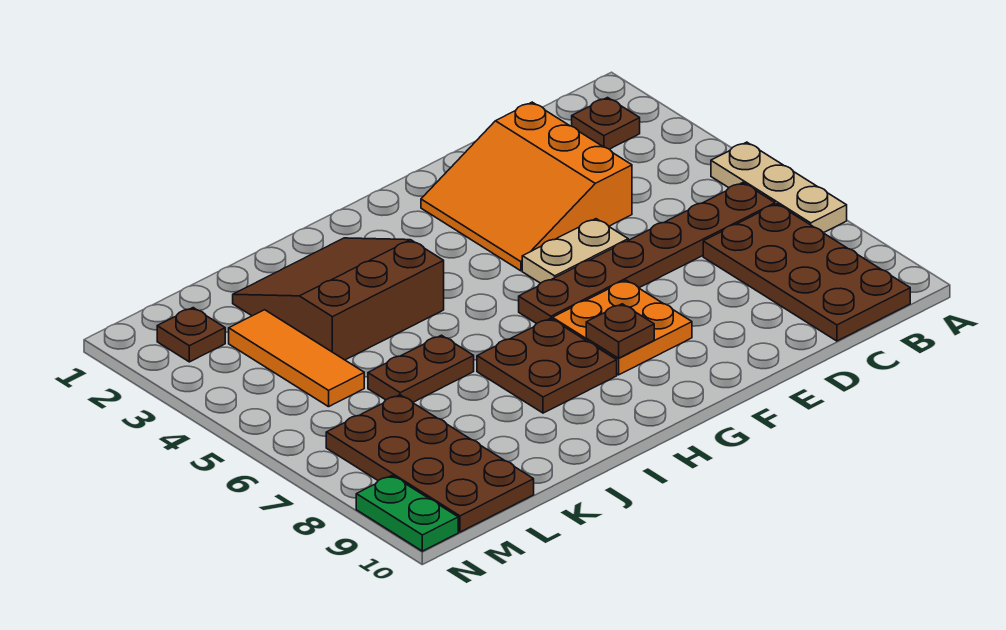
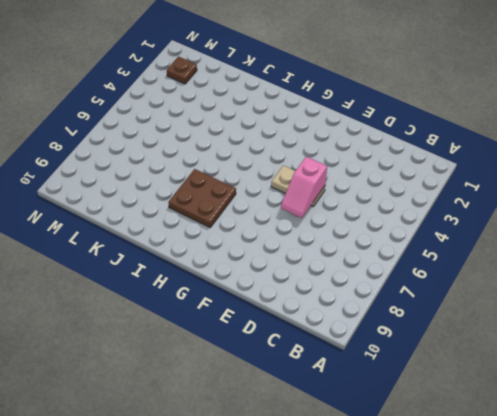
pink slope E5:E6 level 2 top 5 -> none
none -> tan plate A5:A7 level 1
none -> brown plate B2 level 1
none -> brown plate B6:G6 level 1

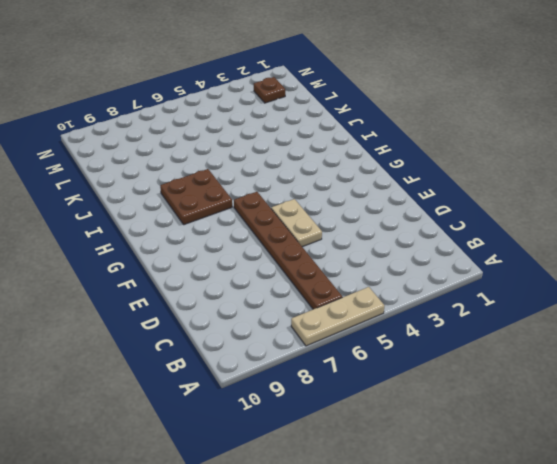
none -> brown plate B2 level 1
none -> brown plate B7:C10 level 1
none -> orange slope D2:F4 level 1 top D

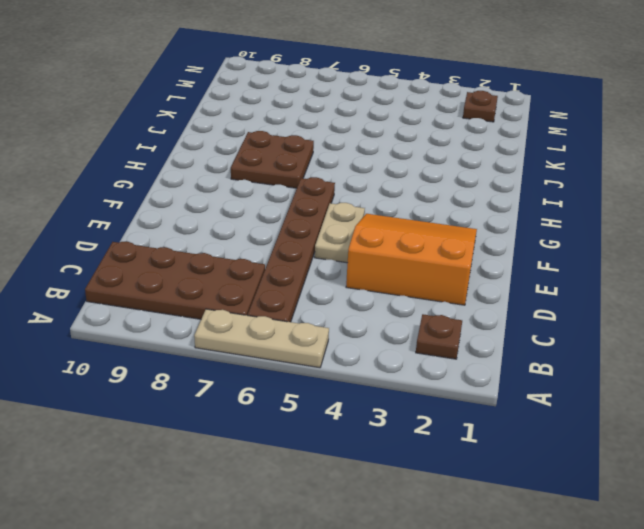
none -> orange plate F7:G8 level 1
none -> brown slope I2:K4 level 1 top 4
none -> brown plate J6:K6 level 1

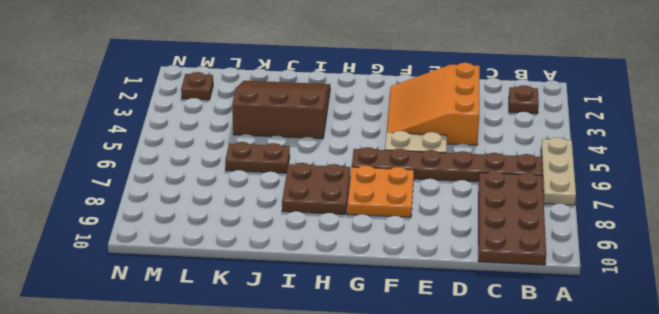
none -> orange tile L3:L5 level 1
none -> brown plate L7:M10 level 1
none -> green plate N9:N10 level 1

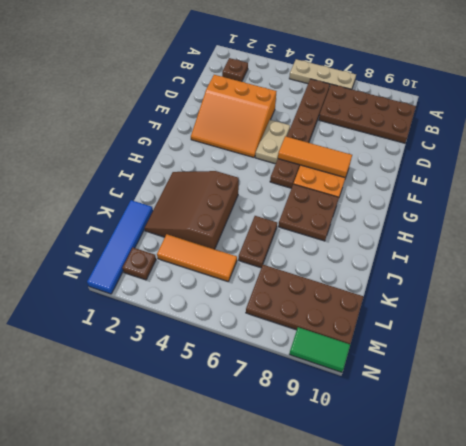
orange tile F6:F8 level 2 -> none
blue tile K1:N1 level 1 -> none
green tile N9:N10 level 1 -> green plate N9:N10 level 1
none -> brown plate G8 level 2

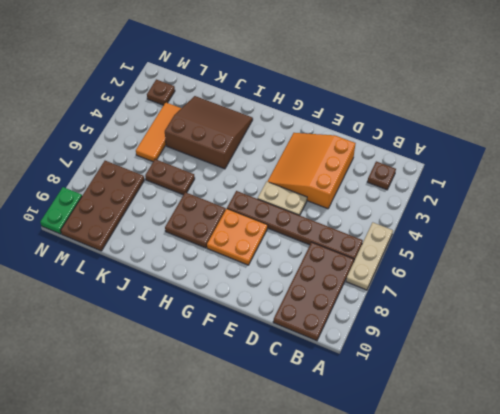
none -> brown plate G8 level 2

